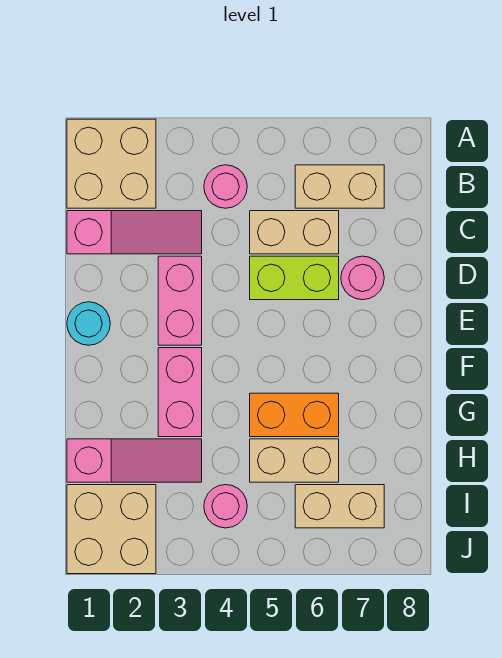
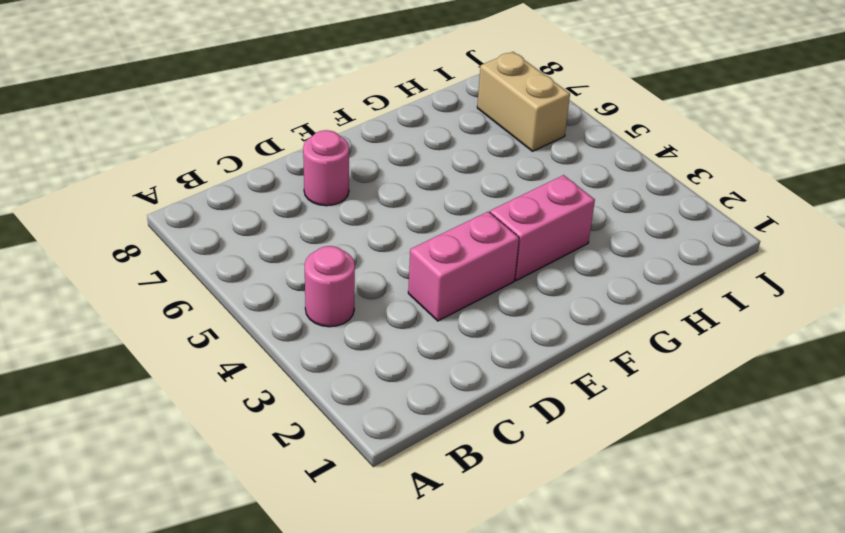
none -> tan brick A1:B2 level 1
none -> tan brick B6:B7 level 1
none -> pink slope C1:C3 level 1 top 1

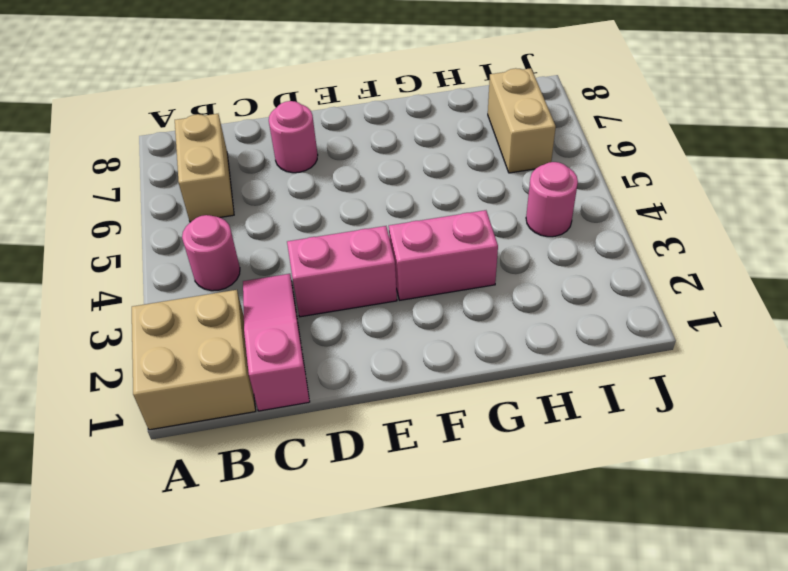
none -> tan brick C5:C6 level 1
none -> lime brick D5:D6 level 1
none -> cyan round brick E1 level 1

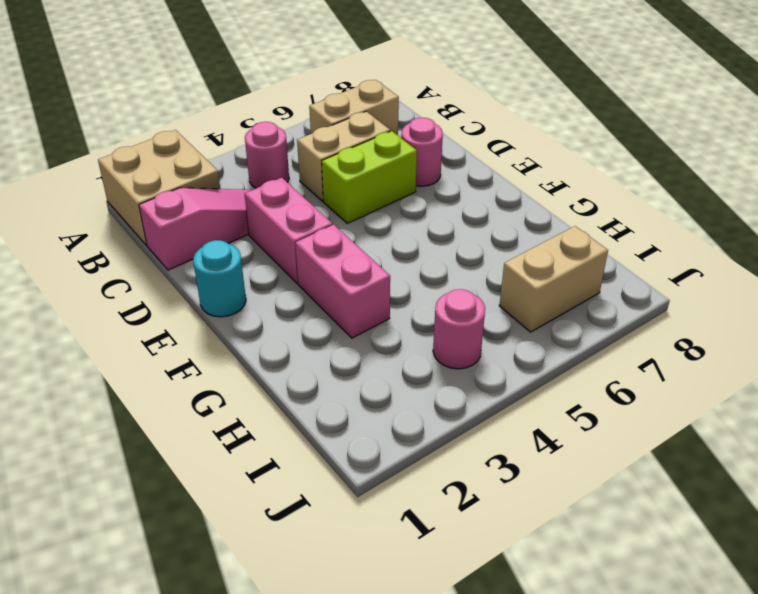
none -> orange brick G5:G6 level 1
none -> pink slope H1:H3 level 1 top 1
none -> tan brick H5:H6 level 1

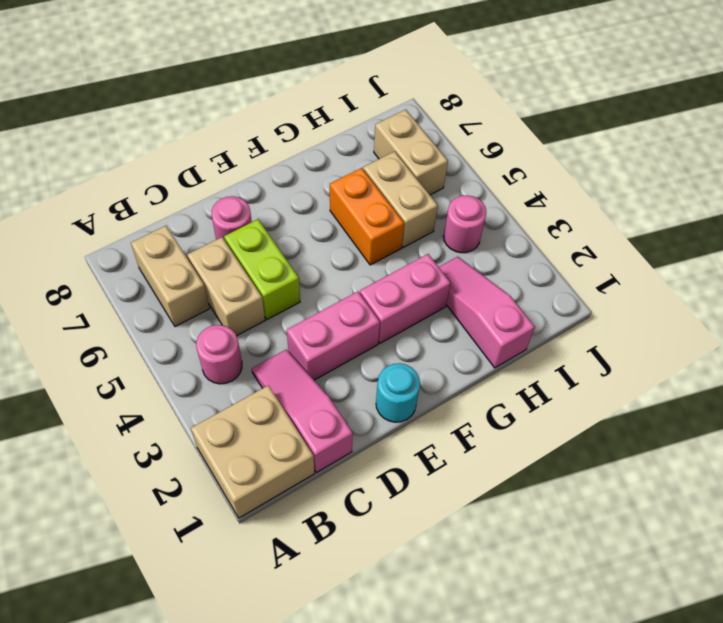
none -> tan brick I1:J2 level 1

